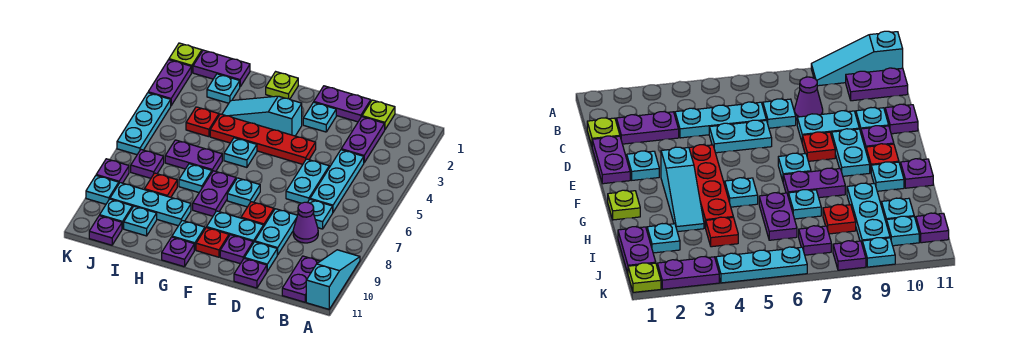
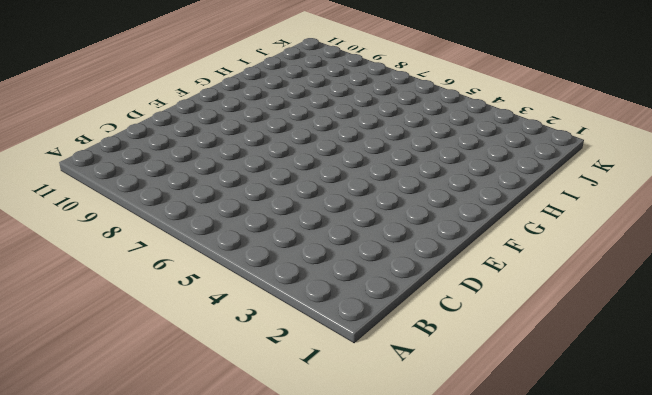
none -> cyan slope A9:A11 level 1 top 11
none -> purple plate B10:B11 level 1
none -> lime plate C1 level 1
none -> purple plate C2:C3 level 1

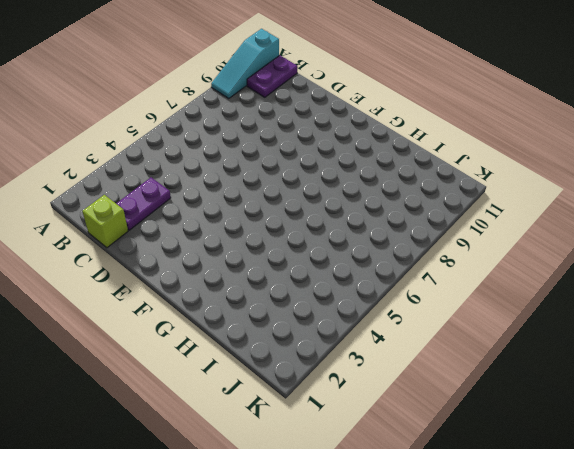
lime brick C1 level 1 -> lime plate C1 level 1
none -> cyan plate C4:C6 level 1
none -> cyan plate C7 level 1
none -> purple cone C8 level 1
none -> purple plate D1:E1 level 1

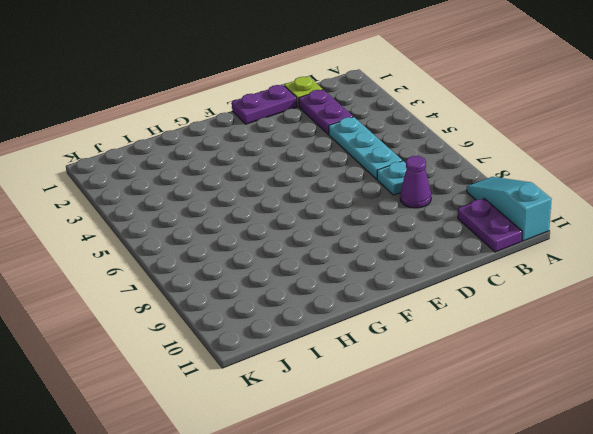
none -> cyan plate D5:D6 level 1
none -> cyan plate D8:D9 level 1
none -> cyan plate D10 level 1
none -> purple plate D11 level 1

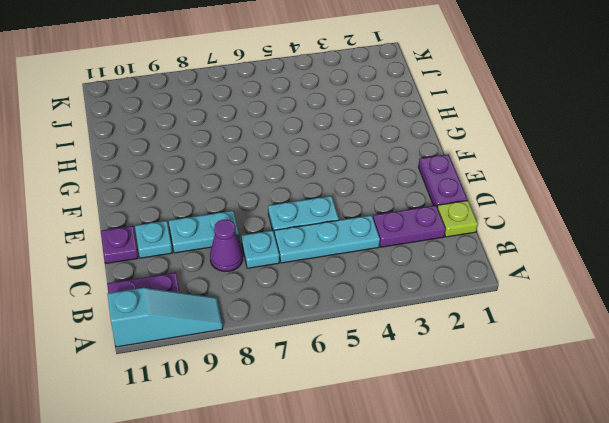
none -> cyan plate E2 level 1
none -> red plate E4:H4 level 1
none -> red plate E8 level 1
none -> cyan plate E9:F9 level 1

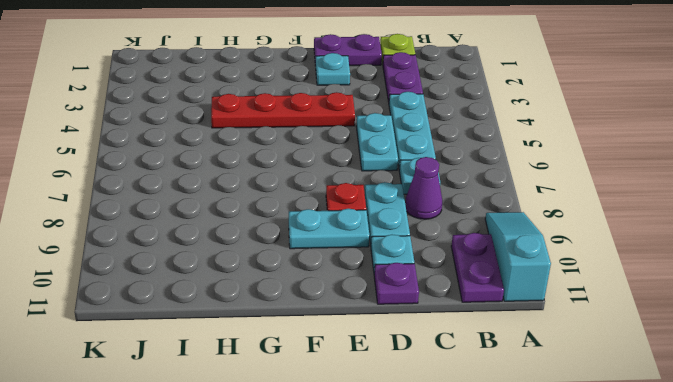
none -> purple plate E10 level 1
none -> cyan slope F3:H3 level 1 top F
none -> cyan plate F7 level 1
none -> red plate F10 level 1

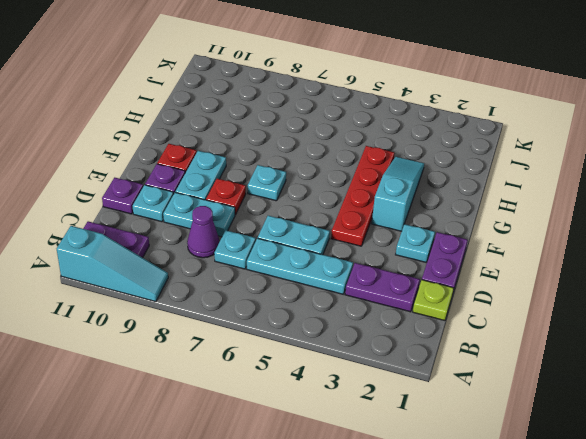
none -> lime plate G1 level 1
none -> cyan plate G5 level 1
none -> purple plate G7:G8 level 1
none -> cyan plate G10 level 1

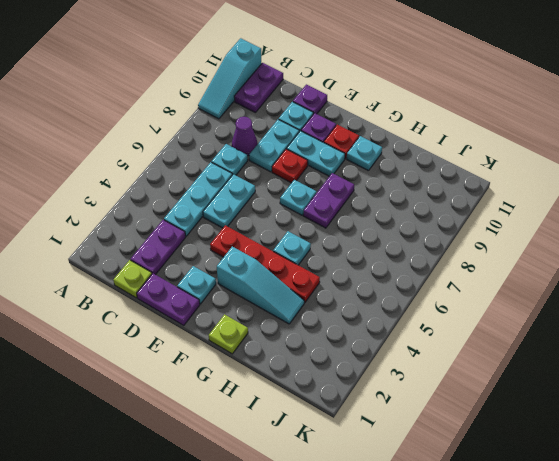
none -> purple plate G11 level 1
none -> purple plate H6:I6 level 1
none -> cyan plate H7 level 1
none -> cyan plate H9:J9 level 1

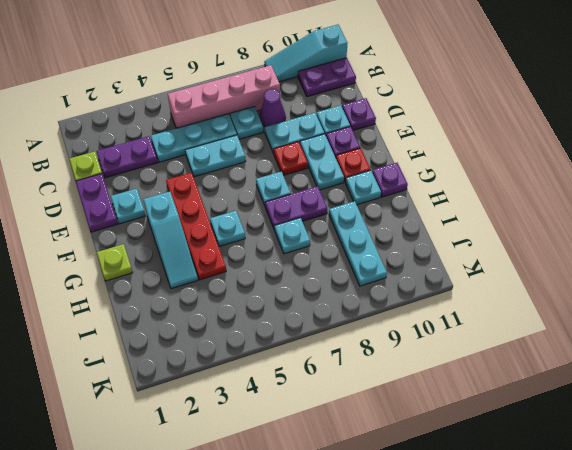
pink brick B5:B8 level 1 -> none
none -> purple plate H6:I6 level 1
none -> purple plate I1:J1 level 1
none -> cyan plate I2 level 1
none -> red plate I4 level 1

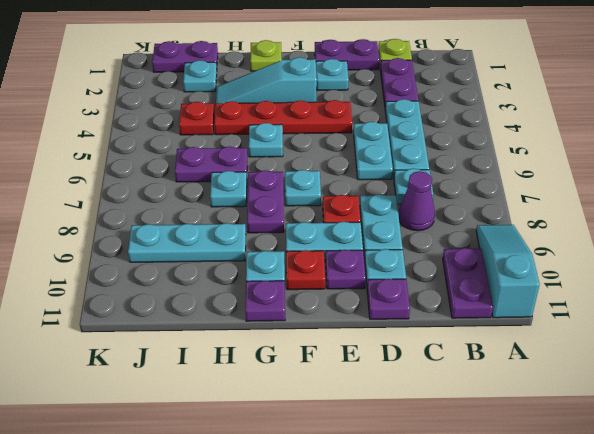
none -> red plate I8 level 1
none -> cyan plate I10 level 1
none -> purple plate J7 level 1
none -> cyan plate J10 level 1

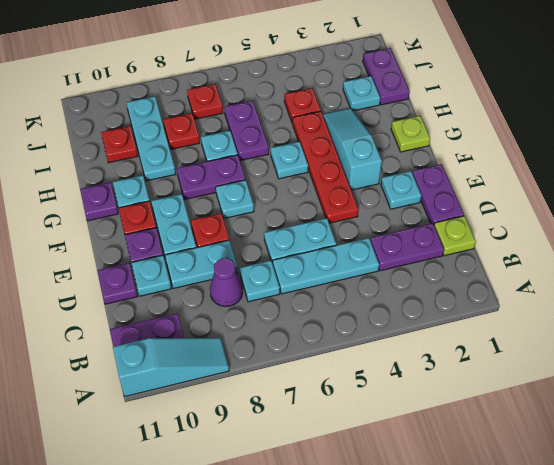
red plate I10 level 1 -> cyan plate I10 level 1
red plate J7 level 1 -> purple plate J7 level 1
none -> cyan plate J10 level 1
none -> purple plate J11 level 1
none -> lime plate K1 level 1
none -> purple plate K2:K3 level 1

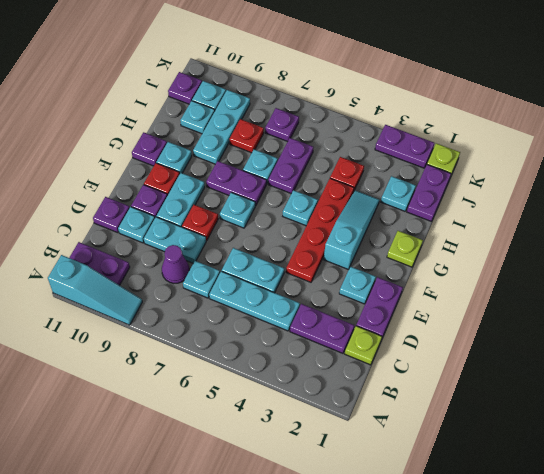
none -> cyan plate K4:K6 level 1
none -> purple plate K8 level 1
none -> cyan plate K9 level 1

